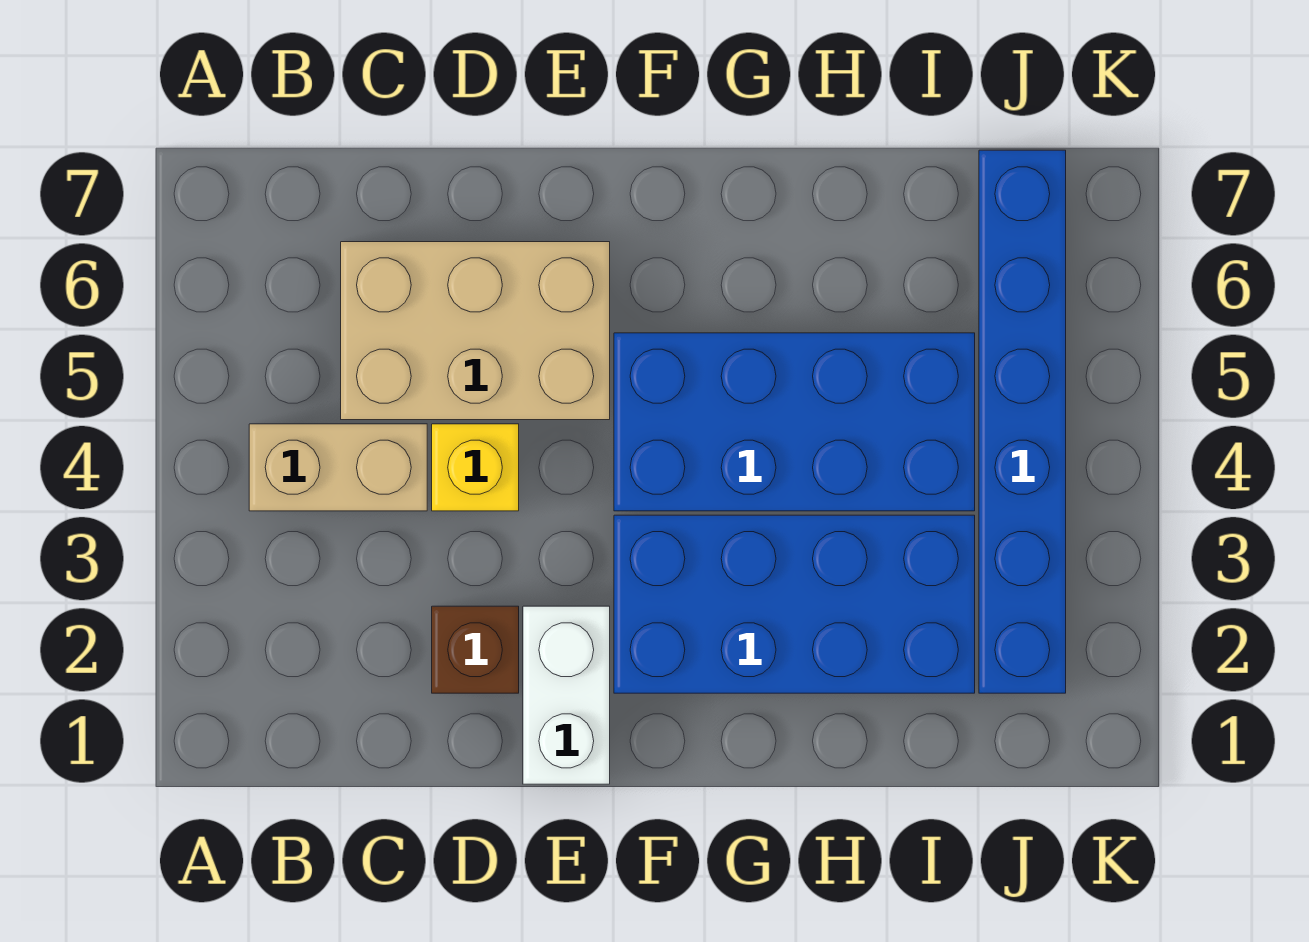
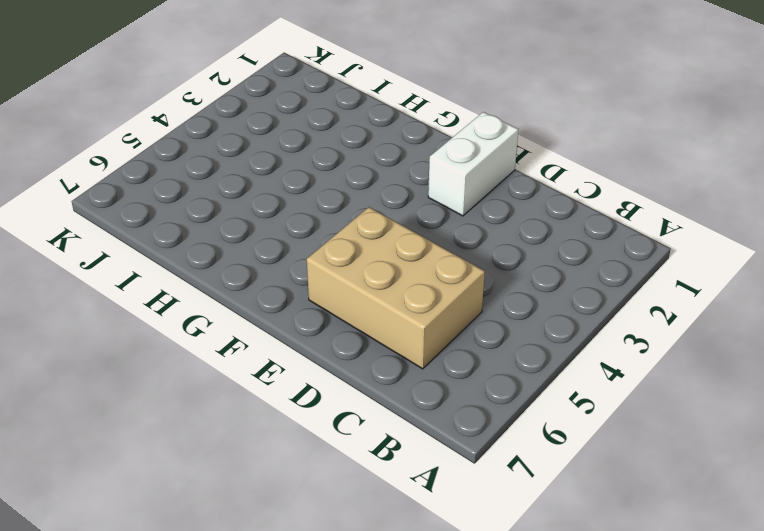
none -> tan brick B4:C4 level 1
none -> brown brick D2 level 1

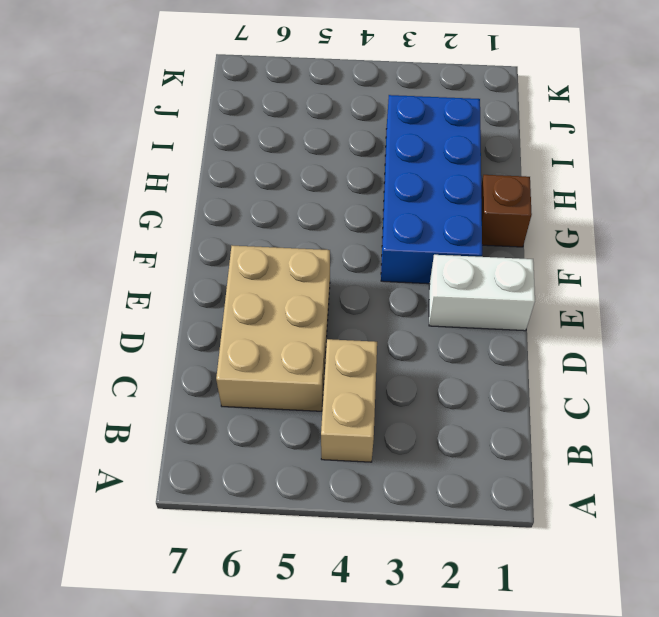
brown brick G1 level 1 -> brown brick D2 level 1
none -> yellow brick D4 level 1
none -> blue brick F4:I5 level 1

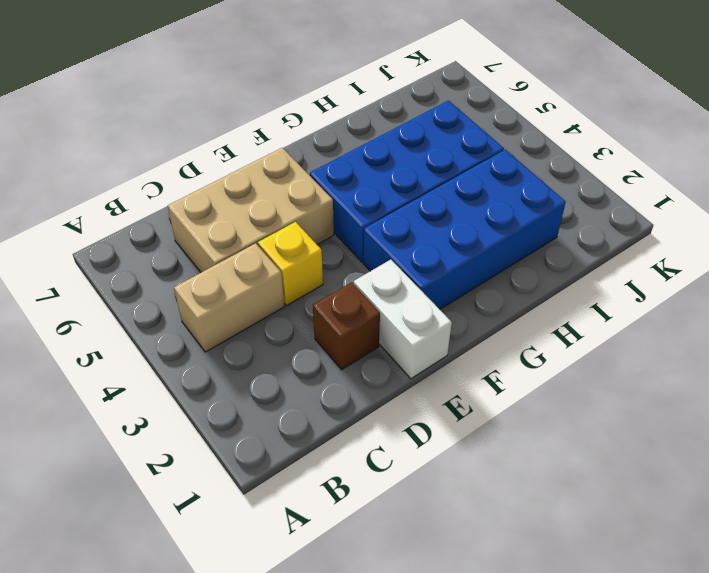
none -> blue brick J2:J7 level 1

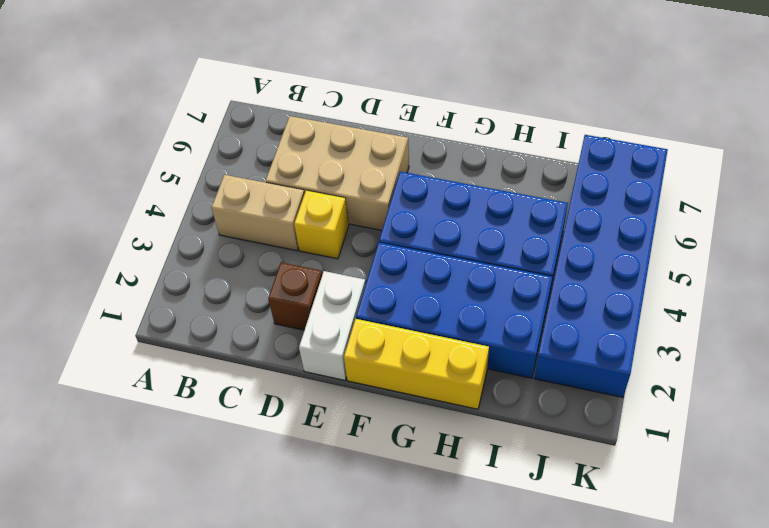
yellow brick F1:H1 level 1 -> none
blue brick J2:K7 level 1 -> blue brick J2:J7 level 1

